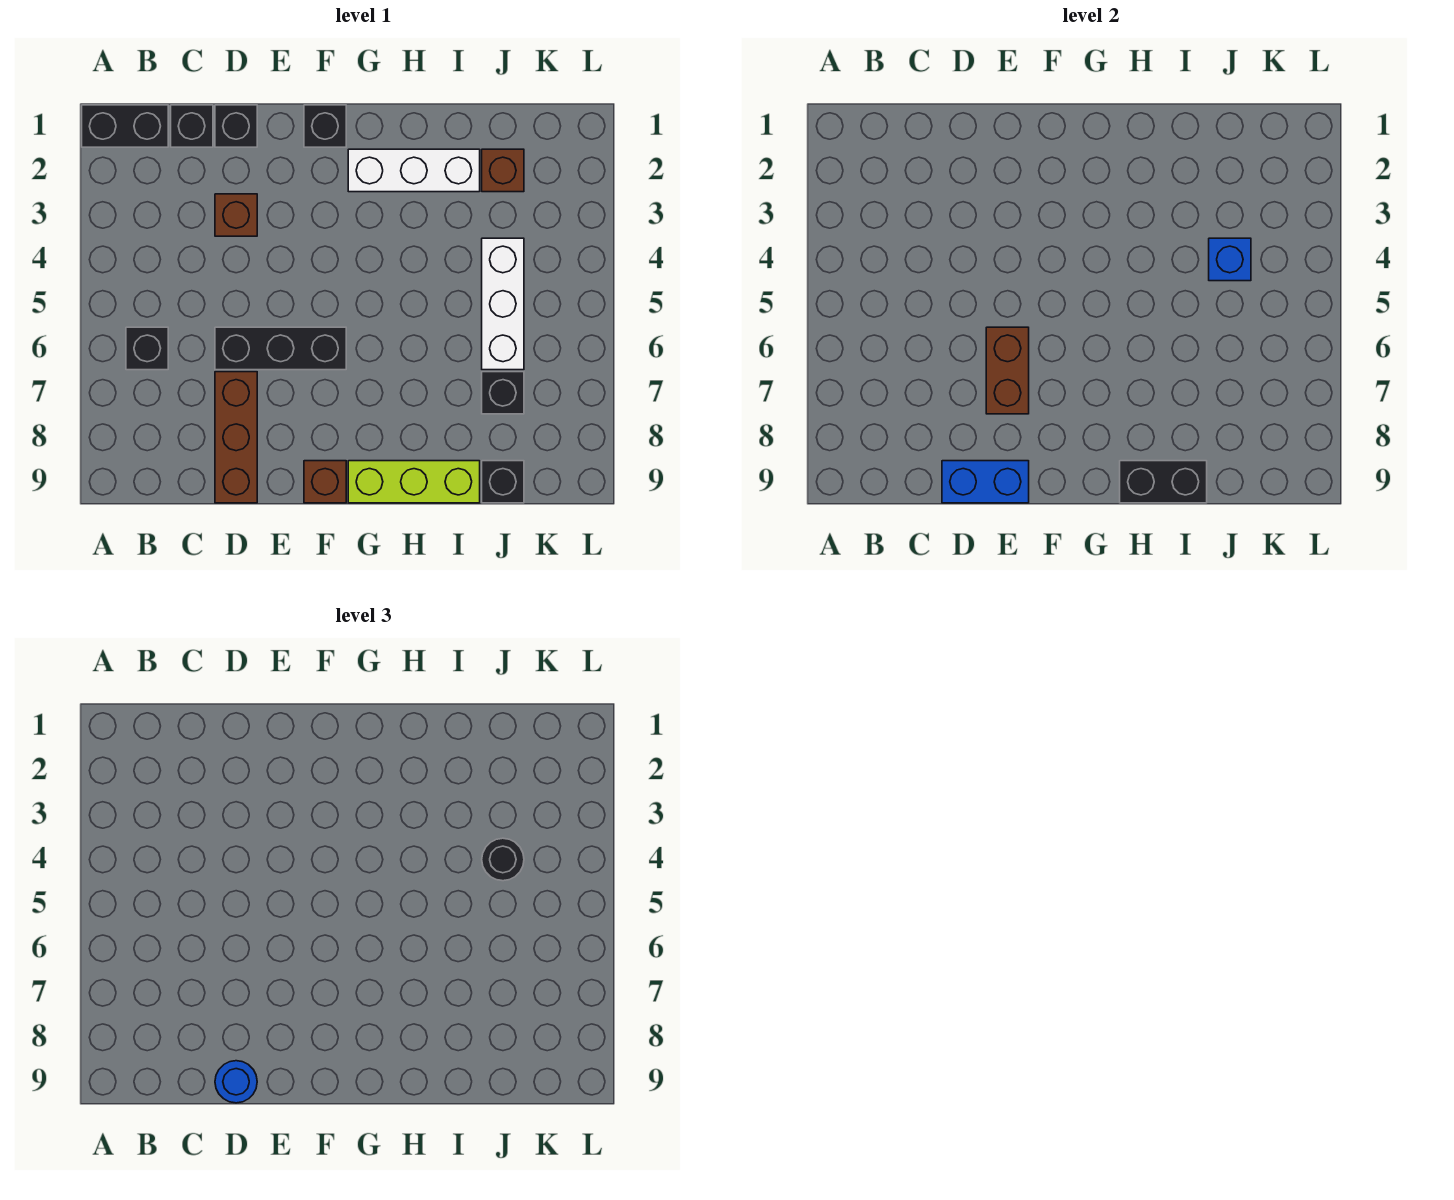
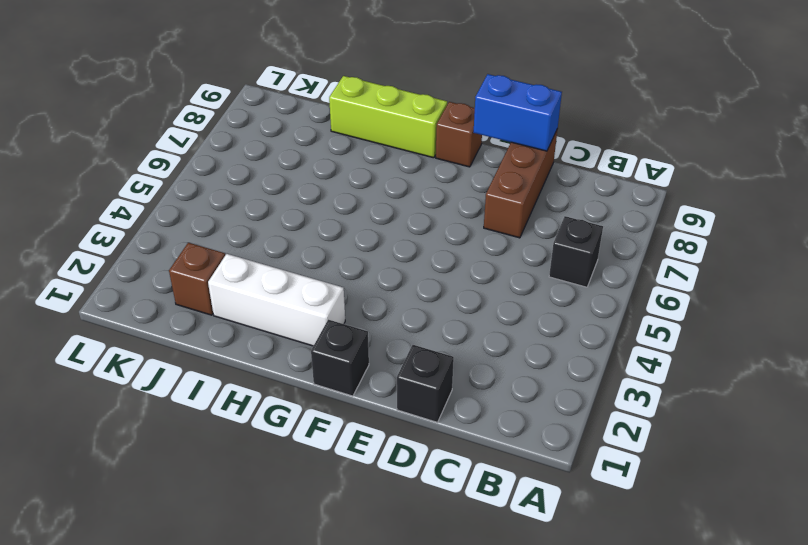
none -> black brick A1:B1 level 1
none -> black brick C1 level 1
none -> brown brick D3 level 1

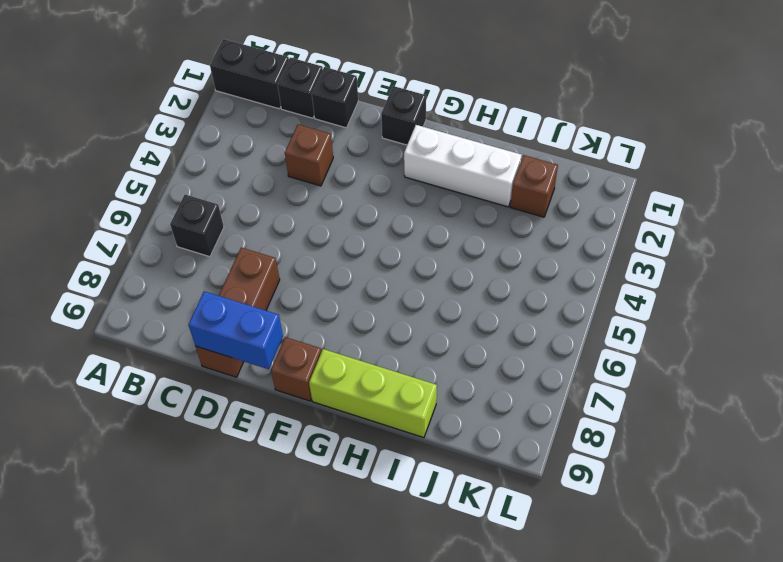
none -> black brick D6:F6 level 1
none -> white brick J4:J6 level 1
none -> black brick J7 level 1

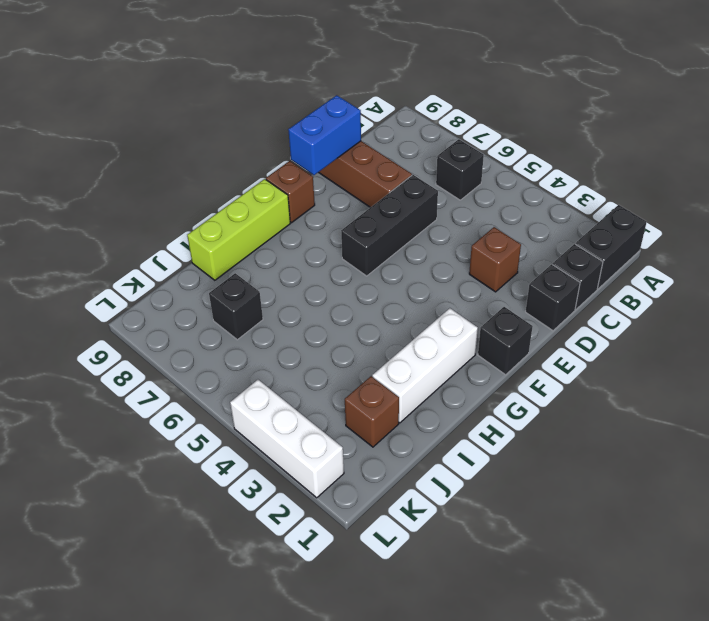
white brick L2:L4 level 1 -> white brick J4:J6 level 1
none -> black brick J9 level 1
none -> brown brick E6:E7 level 2
none -> black brick H9:I9 level 2

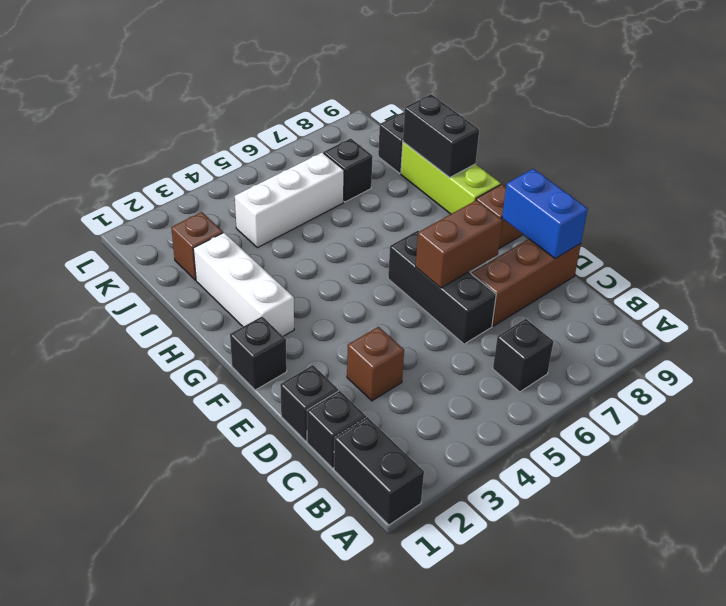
none -> blue brick J4 level 2
none -> blue round brick D9 level 3
none -> black round brick J4 level 3

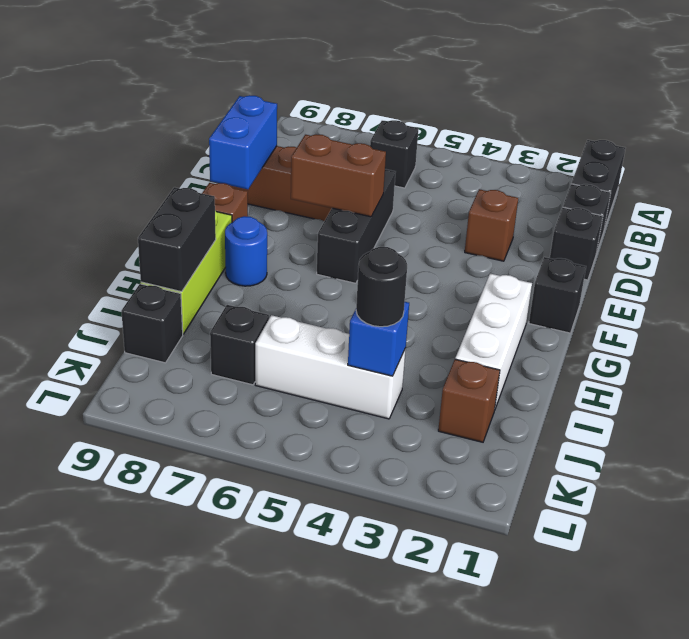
blue round brick G8 level 1 -> blue round brick D9 level 3

